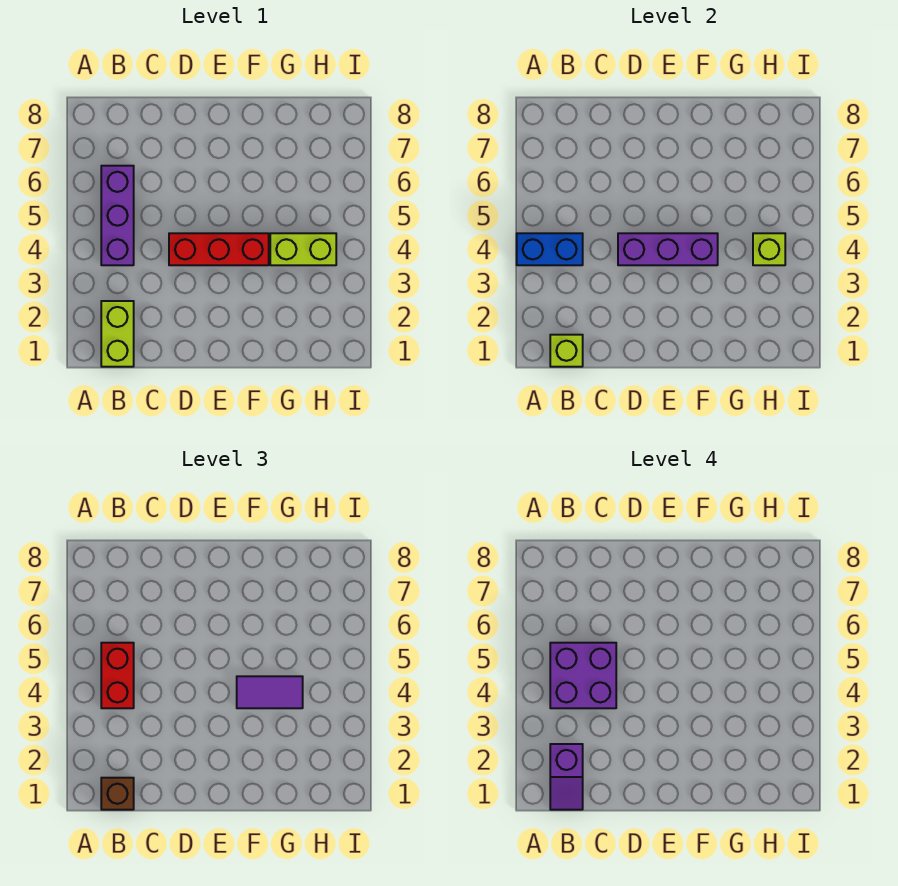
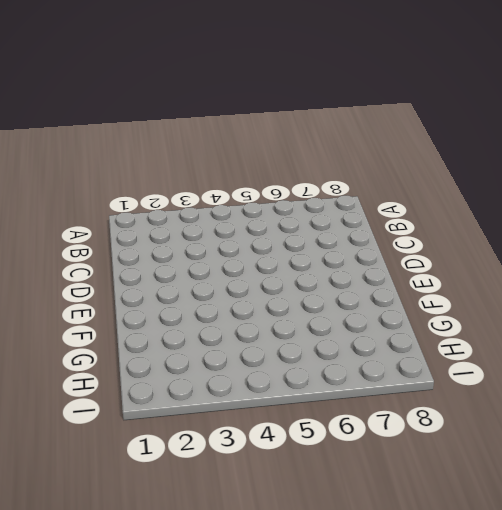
none -> lime brick B1:B2 level 1
none -> purple brick B4:B6 level 1
none -> red brick D4:F4 level 1

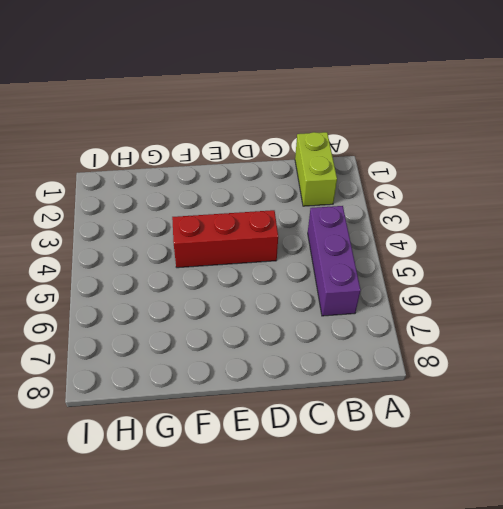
none -> lime brick G4:H4 level 1
none -> blue brick A4:B4 level 2
none -> lime brick B1 level 2

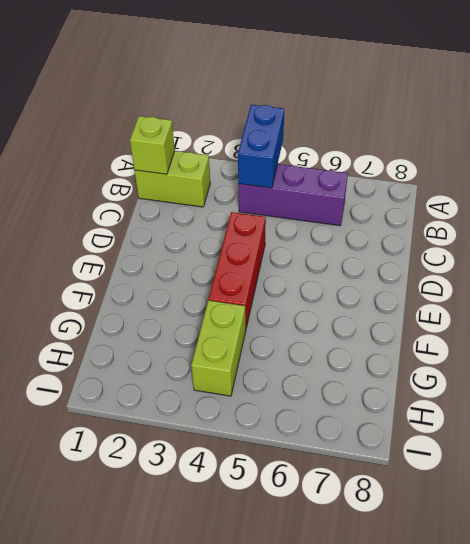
none -> purple brick D4:F4 level 2
none -> lime brick H4 level 2
none -> brown brick B1 level 3

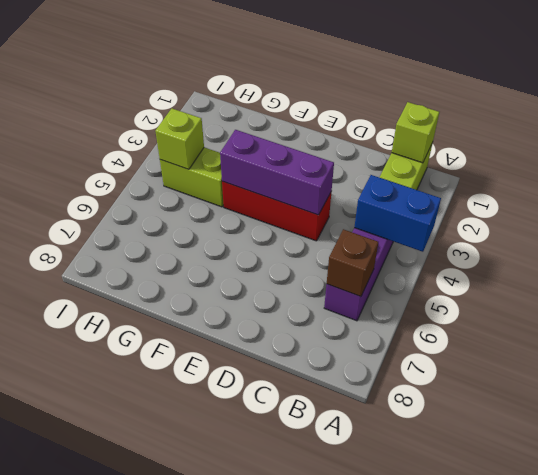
brown brick B6 level 2 -> brown brick B1 level 3
none -> red brick B4:B5 level 3
none -> purple tile F4:G4 level 3
none -> purple slope B1:B2 level 4 top 2

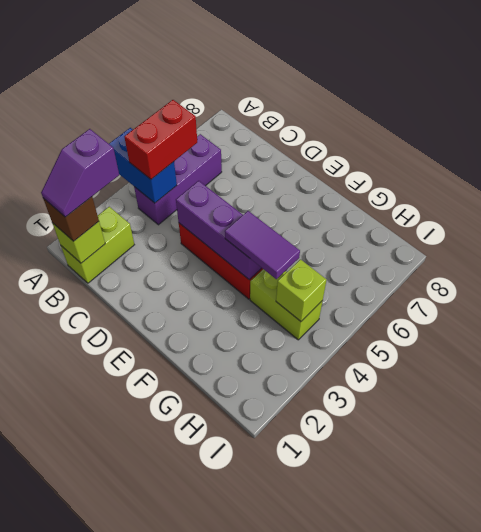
none -> purple brick B4:C5 level 4

